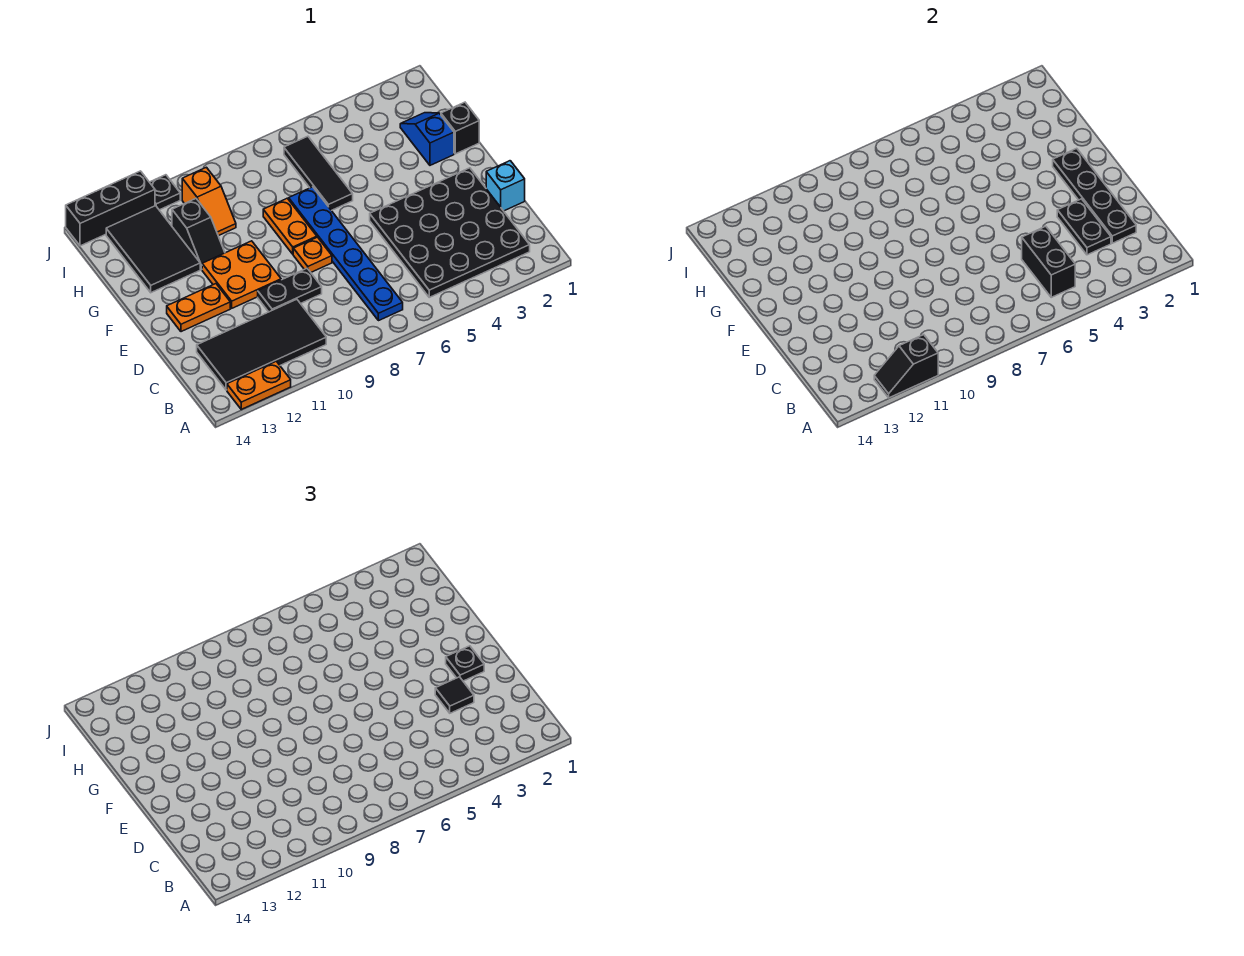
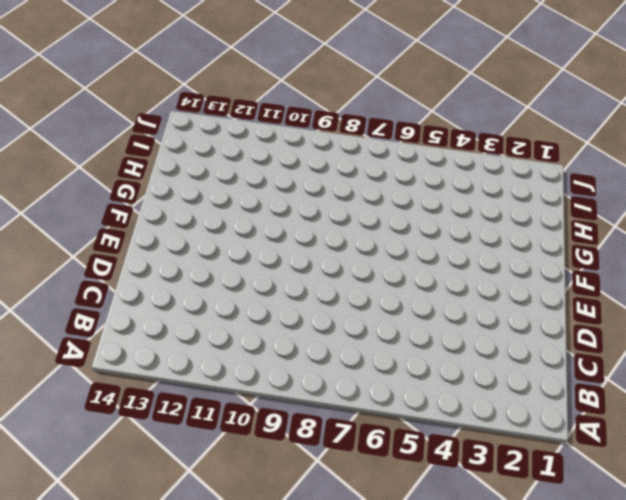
none -> orange plate A12:A13 level 1
none -> black plate B2:E5 level 1
none -> blue plate B7:G7 level 1

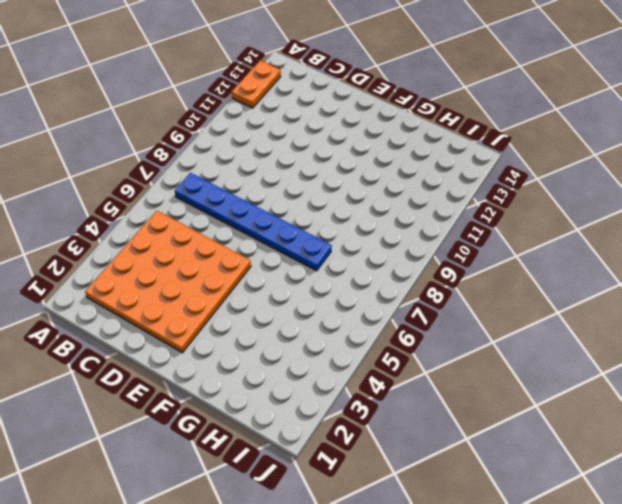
orange plate B2:E5 level 1 -> black plate B2:E5 level 1
none -> black tile B10:C13 level 1
none -> cyan brick D1 level 1
none -> black plate D9:D10 level 1

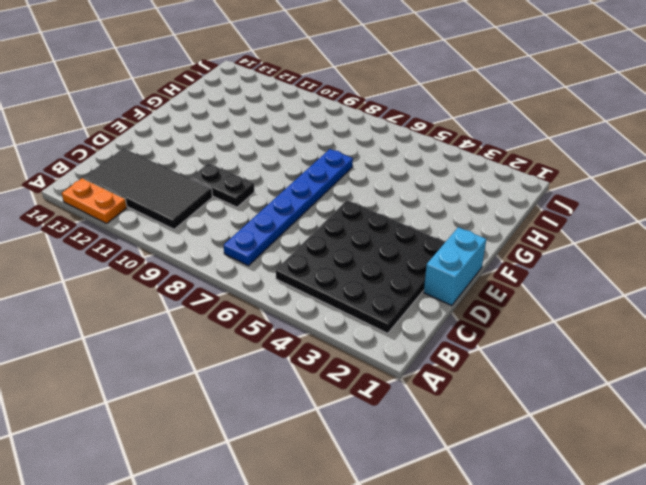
cyan brick D1:E1 level 1 -> cyan brick D1 level 1
none -> orange plate E8 level 1
none -> orange plate E10:F11 level 1
none -> orange plate E12:E13 level 1

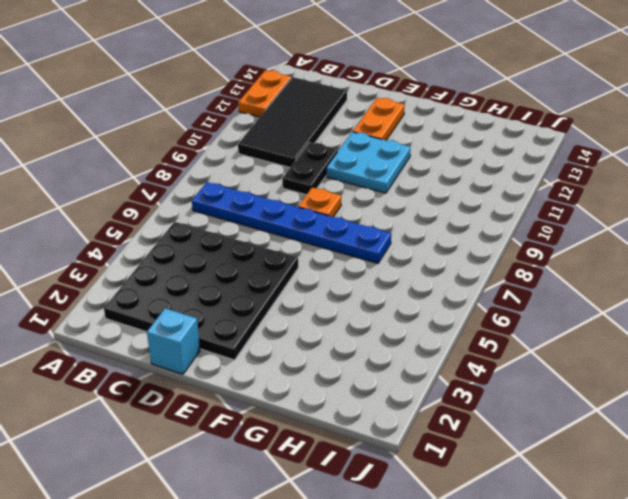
cyan plate E10:F11 level 1 -> orange plate E10:F11 level 1
none -> orange plate F8:G8 level 1
none -> black brick G1 level 1
none -> blue slope G2:H2 level 1 top G

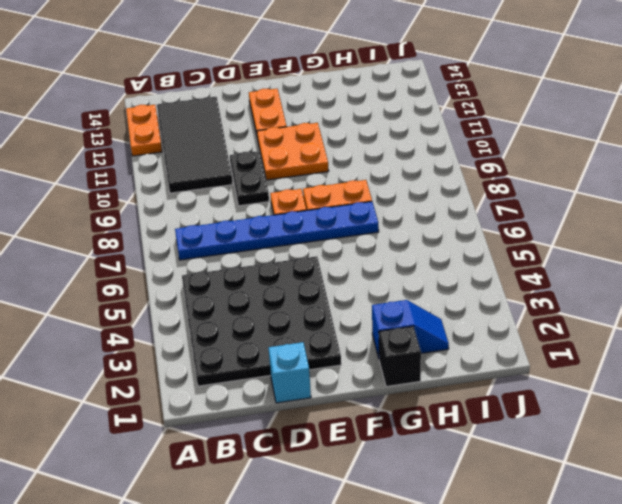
none -> black tile G6:I6 level 1
none -> black slope G11:H11 level 1 top H
none -> black tile G12:I13 level 1

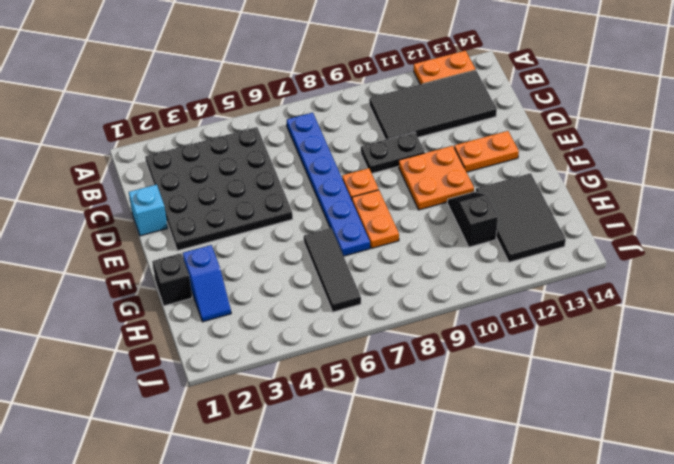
none -> orange slope H10:I10 level 1 top I
none -> black plate J11 level 1
none -> black brick J12:J14 level 1

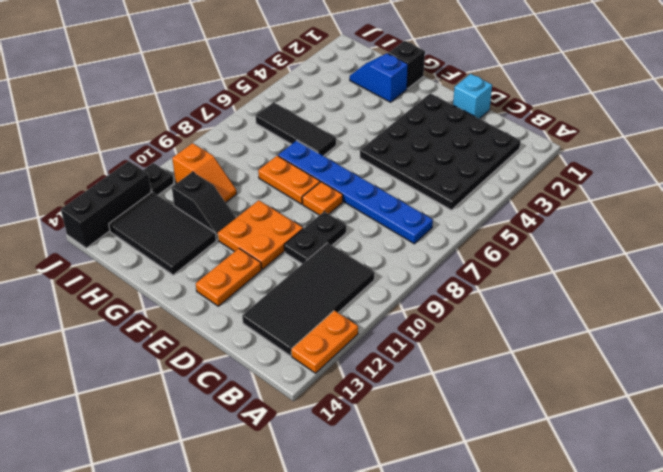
none -> black slope A11:A12 level 2 top 11
none -> black brick B5:C5 level 2
none -> black plate C2:F2 level 2

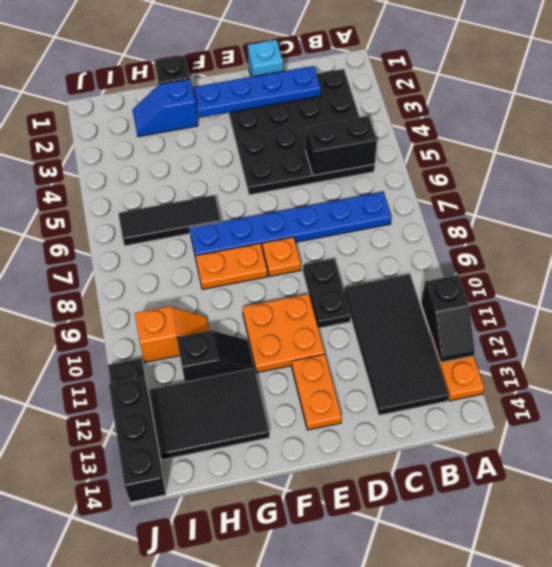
blue plate C2:F2 level 2 -> black plate C2:F2 level 2
none -> black plate C3:D3 level 2
none -> black tile D3 level 3
none -> black plate E2 level 3

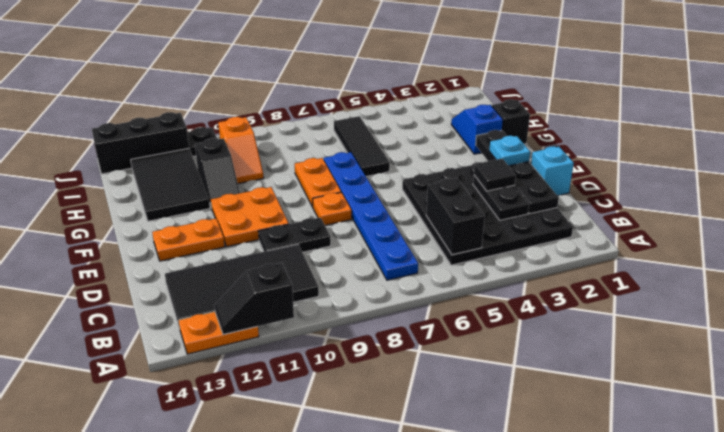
cyan plate E2 level 3 -> black plate E2 level 3

